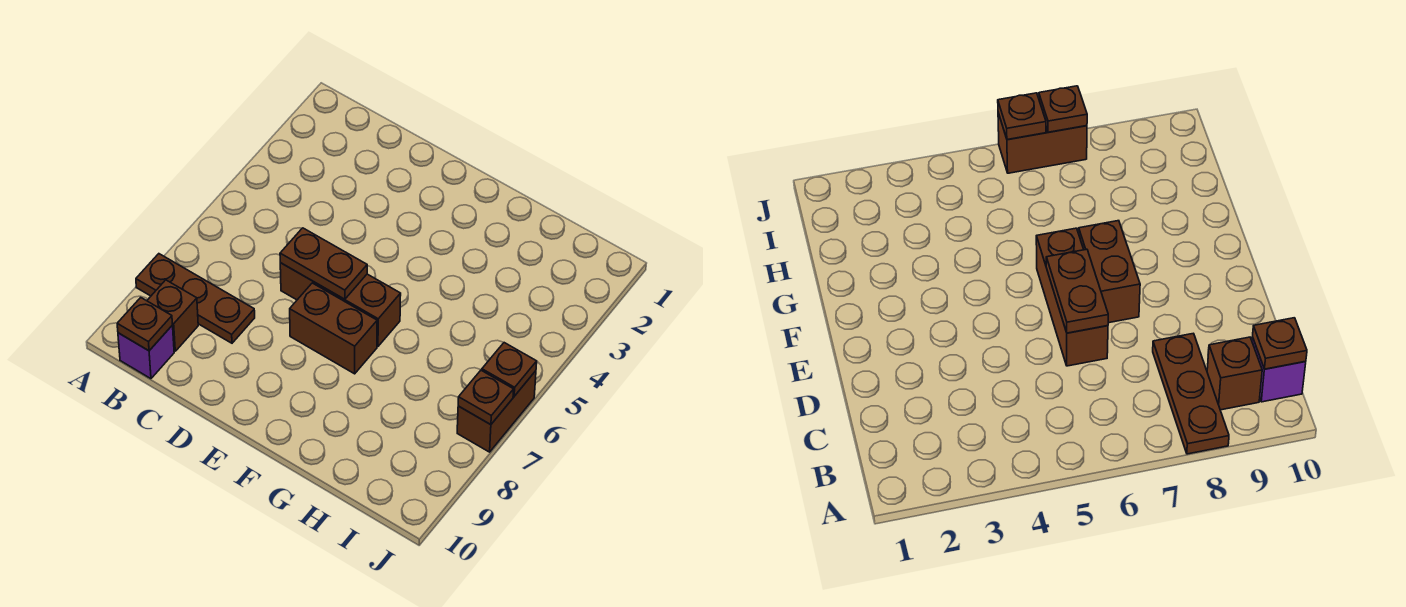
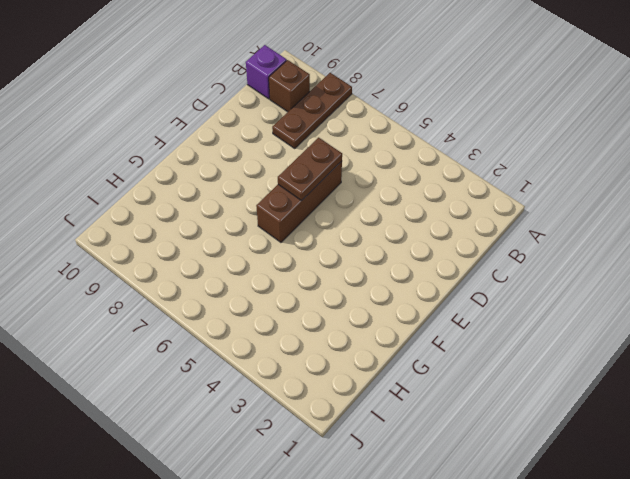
none -> brown brick E7:F7 level 1
none -> brown brick J6:J7 level 1

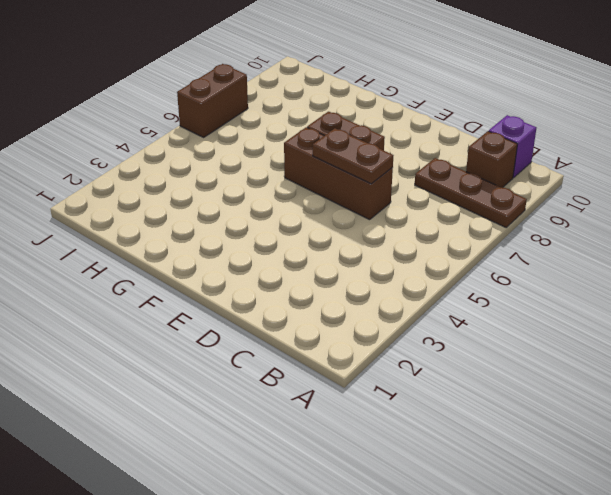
none -> brown plate B10 level 2
none -> brown plate J6 level 2

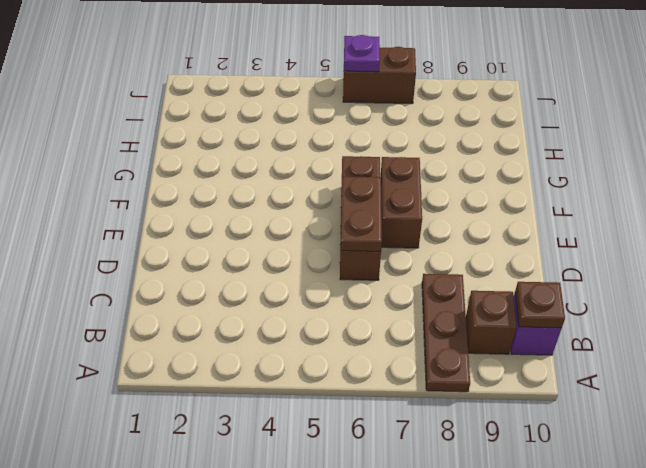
purple plate J6 level 2 -> brown plate J6 level 2
none -> brown plate J7 level 2

